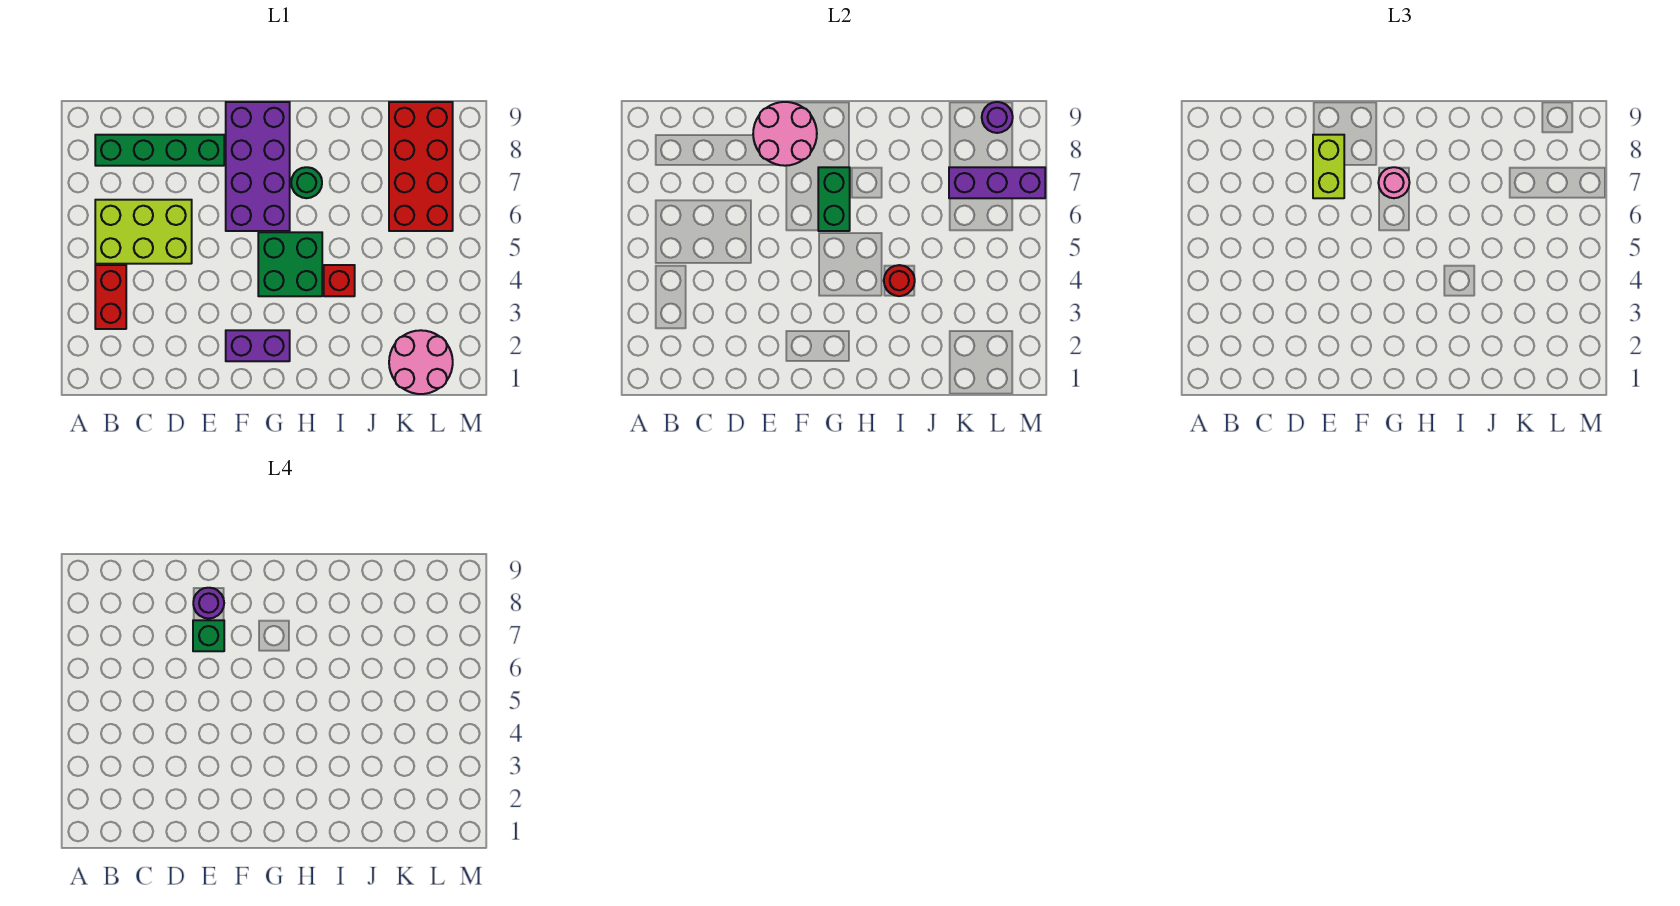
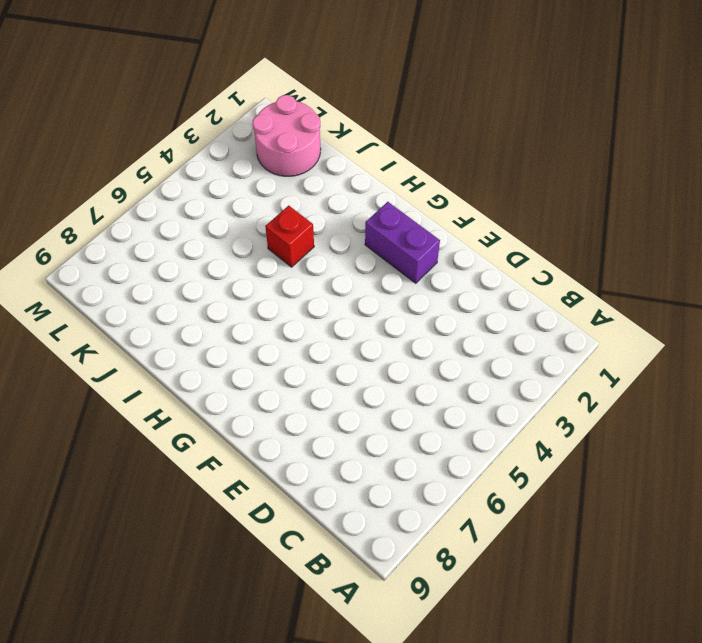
none -> red brick B3:B4 level 1
none -> lime brick B5:D6 level 1
none -> green brick B8:E8 level 1

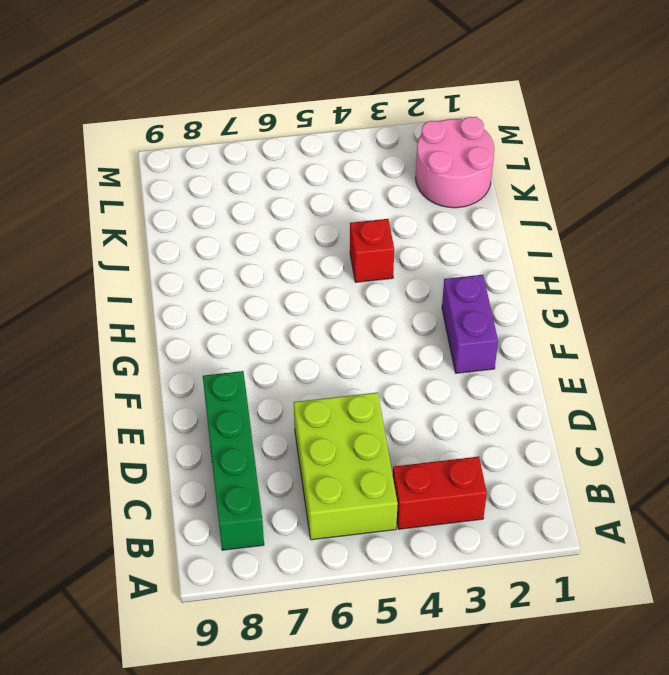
none -> purple brick F6:G9 level 1
none -> green brick G4:H5 level 1
none -> green round brick H7 level 1

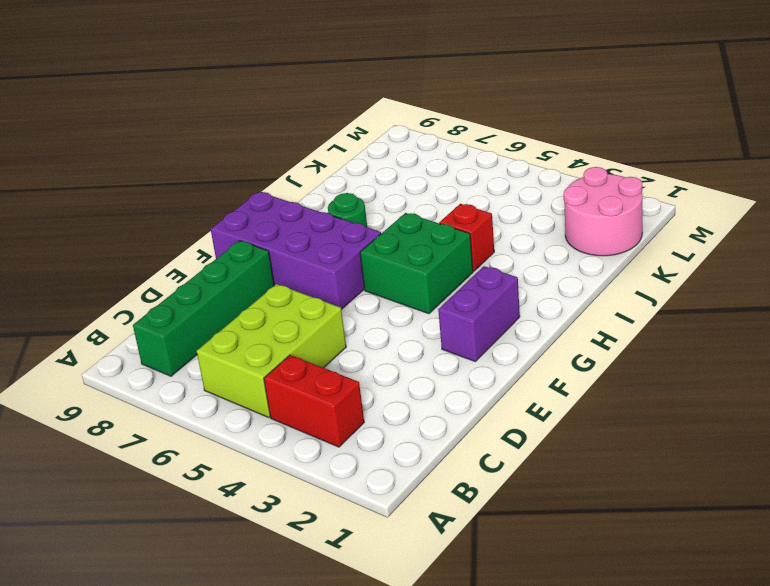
none -> red brick K6:L9 level 1
none -> pink round brick E8:F9 level 2
none -> green brick G6:G7 level 2

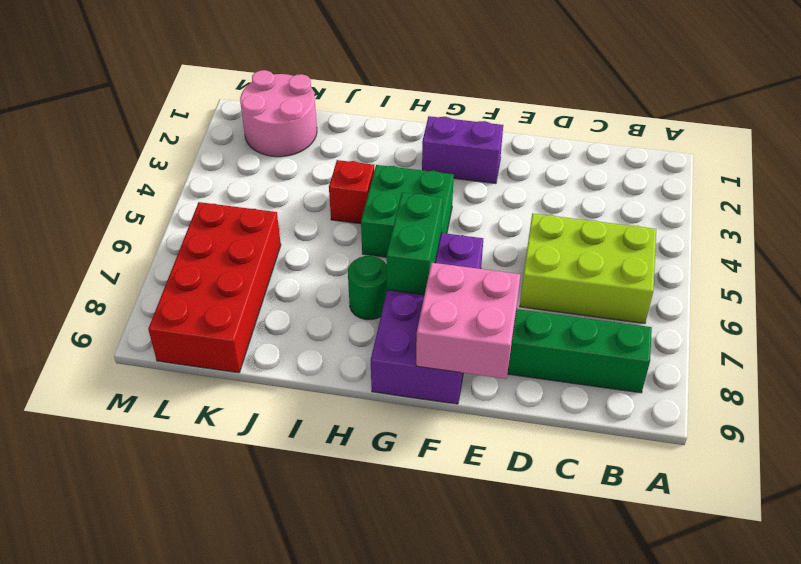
pink brick E8:F9 level 2 -> pink round brick E8:F9 level 2
none -> red brick B3:B4 level 1
none -> red round brick I4 level 2
none -> purple brick K7:M7 level 2

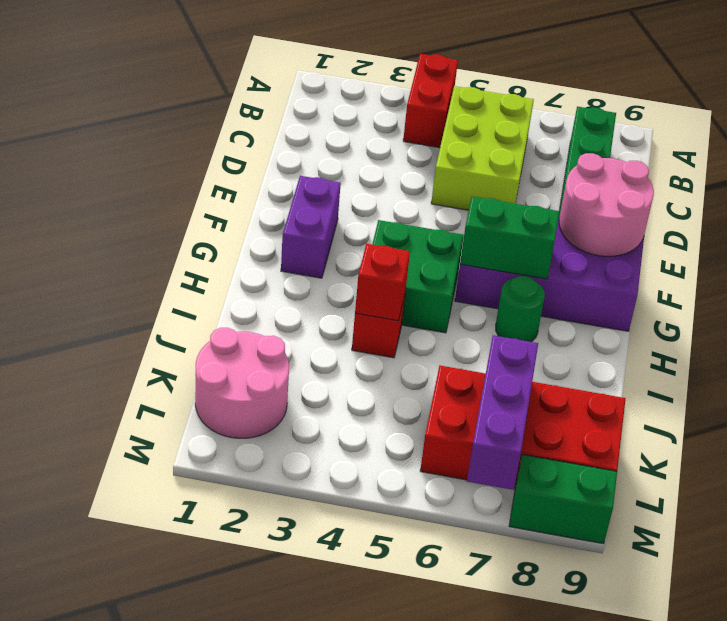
red brick A4:B4 level 1 -> red brick B3:B4 level 1
red brick I4 level 2 -> red round brick I4 level 2
green brick M8:M9 level 1 -> none
none -> purple round brick L9 level 2
none -> lime brick E7:E8 level 3
none -> pink round brick G7 level 3

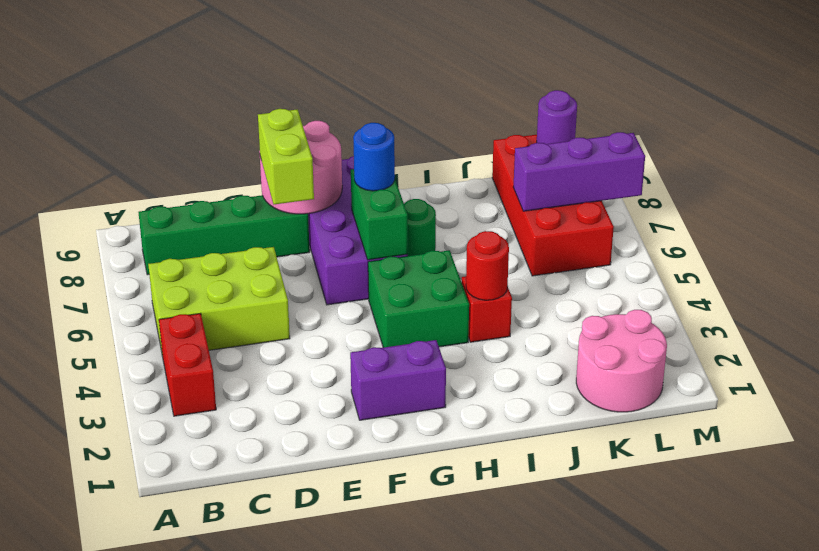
blue round brick G7 level 3 -> pink round brick G7 level 3
none -> green brick E7 level 4
none -> purple round brick E8 level 4

